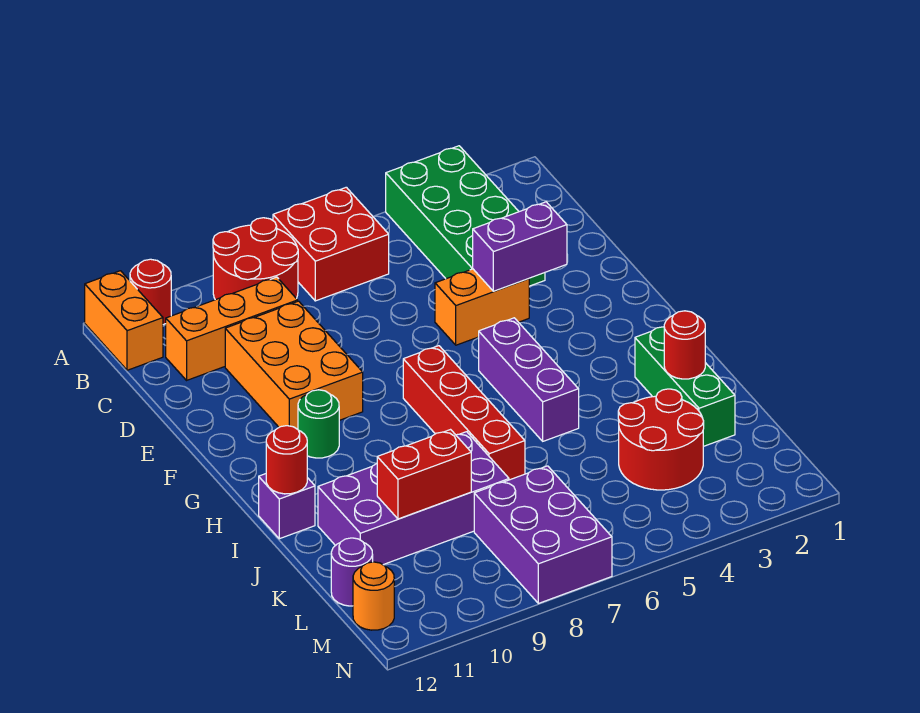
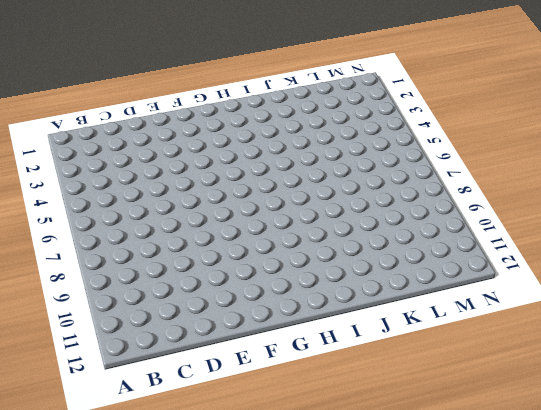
none -> green brick A3:D4 level 1
none -> red brick A6:B7 level 1
none -> red round brick A8:B9 level 1

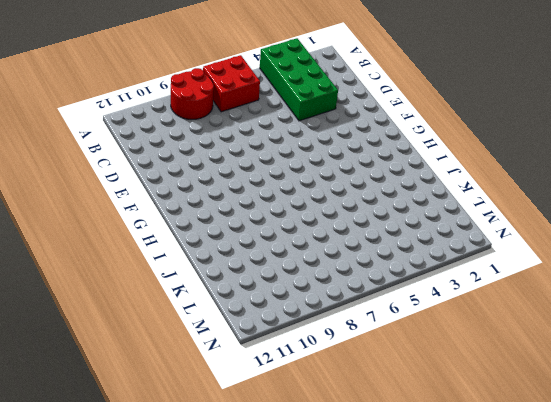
none -> red round brick A11 level 1
none -> orange brick A12:B12 level 1
none -> orange brick C9:C11 level 1

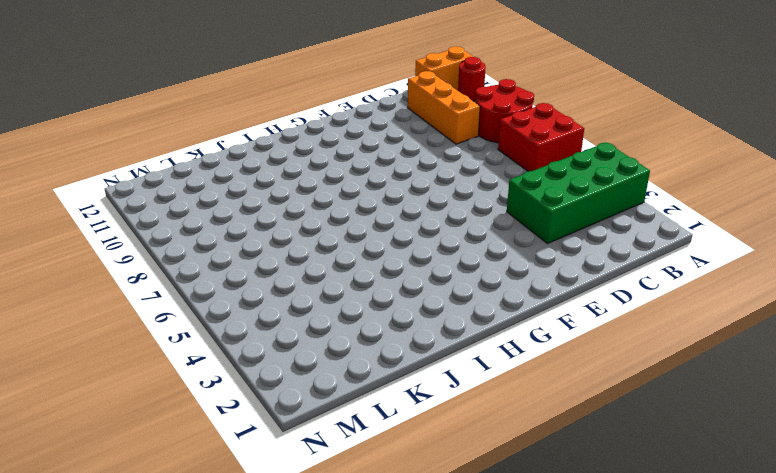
none -> orange brick D9:F10 level 1
none -> orange brick E4:E5 level 1
none -> purple brick G5:I5 level 1

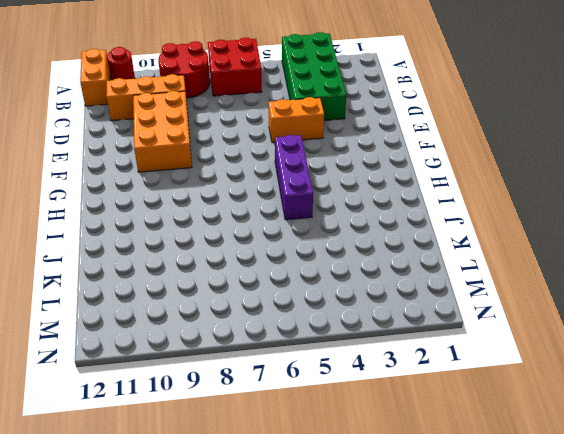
none -> red brick G7:J7 level 1
none -> green round brick G10 level 1
none -> green brick I2:K2 level 1

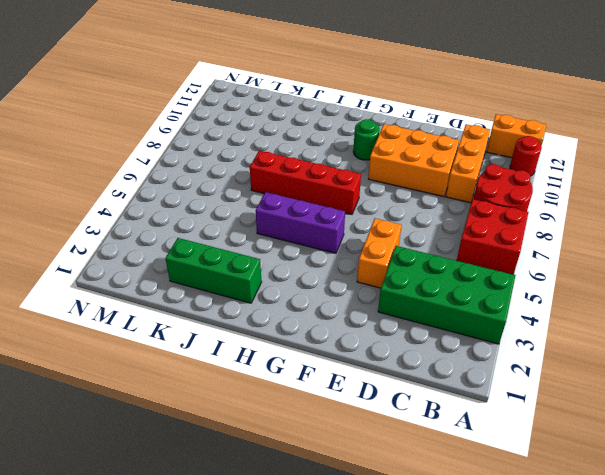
none -> purple brick I12 level 1
none -> purple brick J8:K11 level 1
none -> red round brick K3:L4 level 1

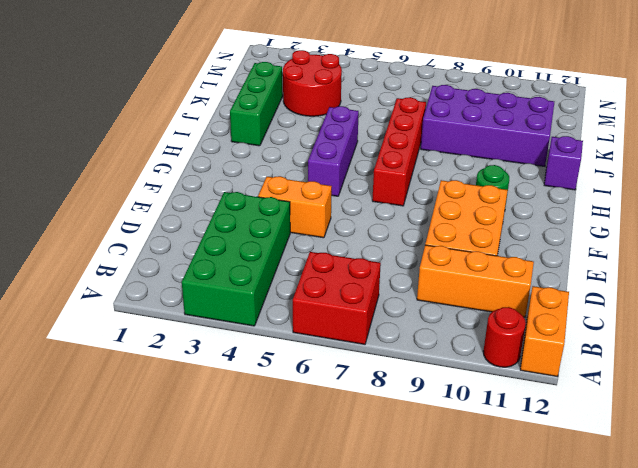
none -> red round brick A8:B9 level 1
none -> purple brick L7:N8 level 1
none -> purple round brick L12 level 1

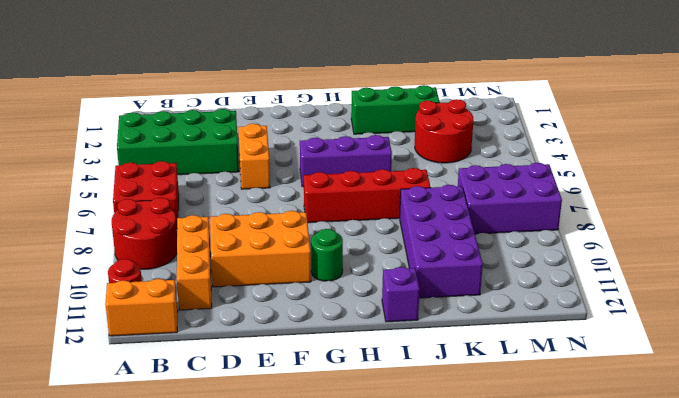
none -> purple round brick L12 level 1
none -> orange round brick M12 level 1
none -> purple brick E3:E4 level 2

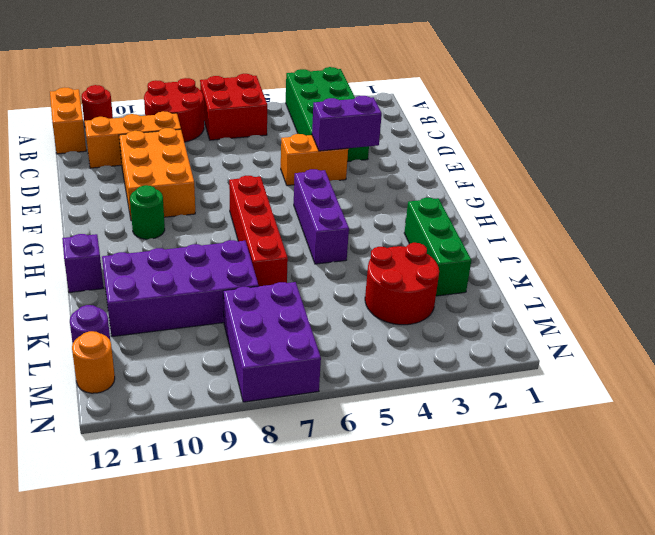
none -> red round brick I12 level 2
none -> red round brick J2 level 2
none -> red brick K9:K10 level 2

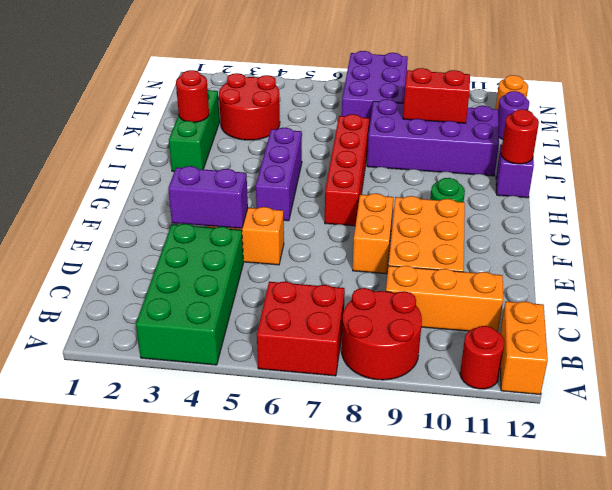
orange brick E8:F8 level 1 -> none

